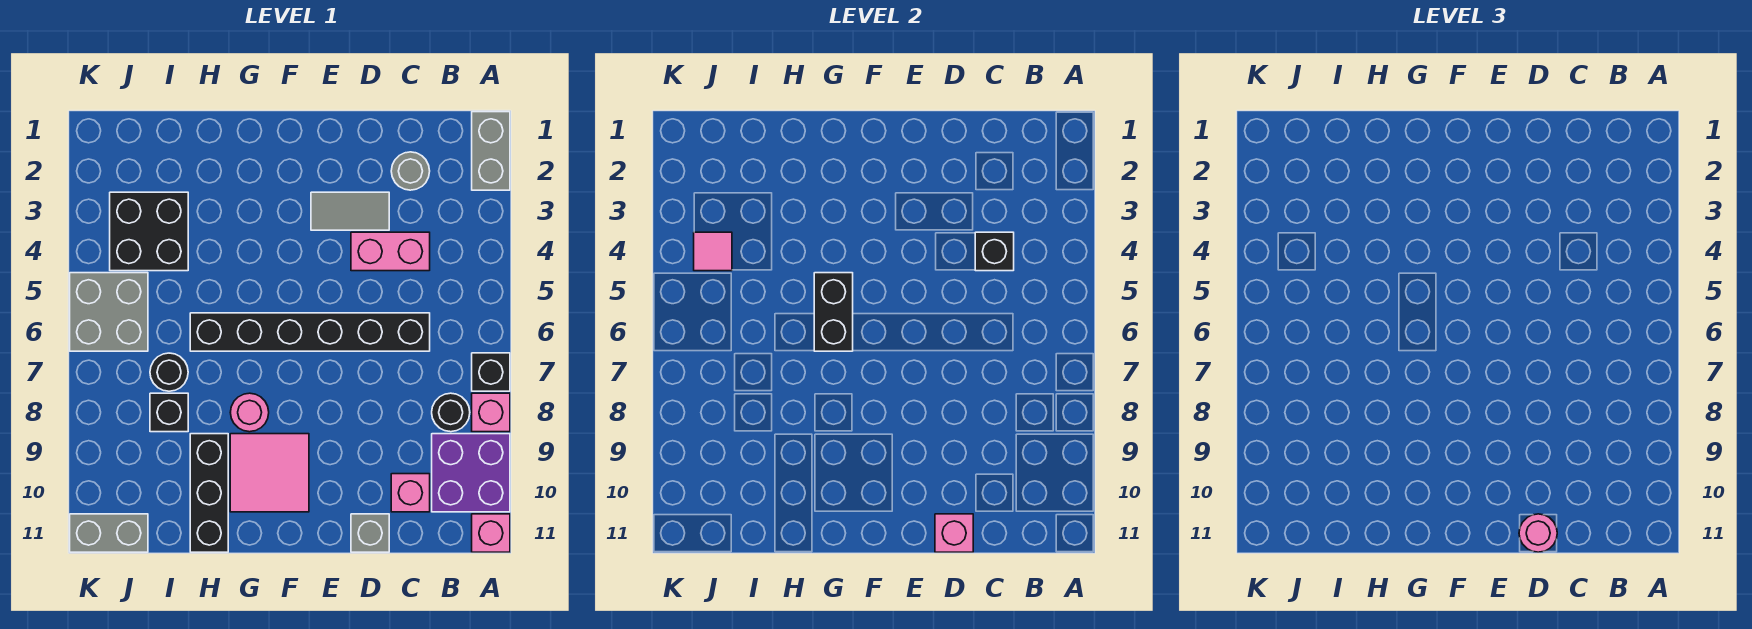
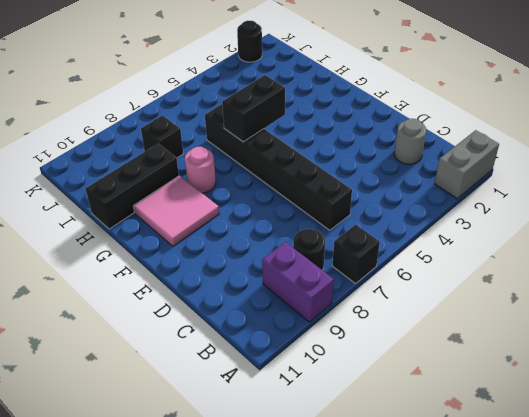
purple brick A9:B9 level 1 -> purple brick A9:B10 level 1
black round brick K2 level 1 -> black round brick I7 level 1
none -> pink brick A8 level 1
none -> pink brick A11 level 1
none -> pink brick C4:D4 level 1

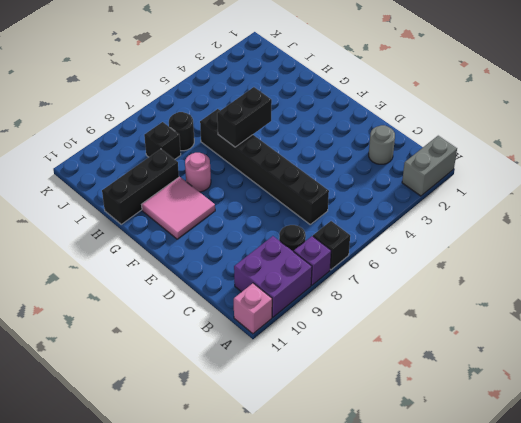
purple brick A8 level 1 -> pink brick A8 level 1
none -> pink brick C4:D4 level 1
none -> pink brick C10 level 1
none -> grey tile D3:E3 level 1

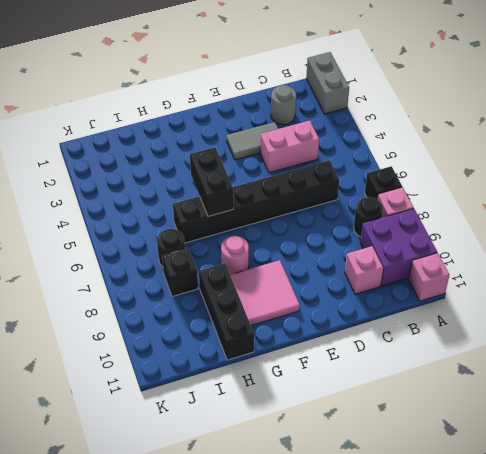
none -> grey brick D11 level 1
none -> black brick I3:J4 level 1
none -> grey brick J5:K6 level 1

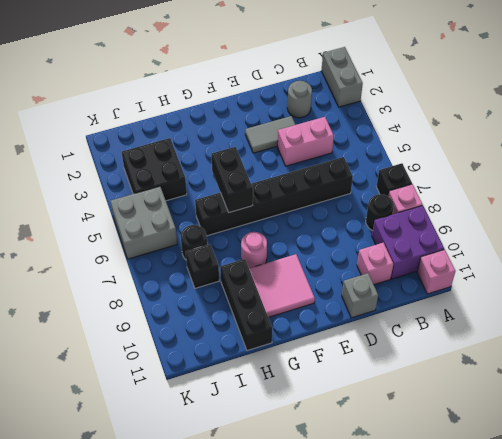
none -> grey brick J11:K11 level 1
none -> black brick C4 level 2
none -> pink brick D11 level 2

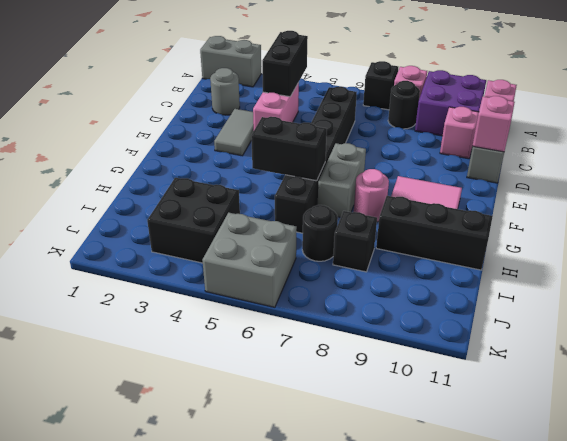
black brick B4:C4 level 2 -> black brick C4 level 2
grey brick F7:G7 level 1 -> grey brick J11:K11 level 1
none -> pink tile J4 level 2
none -> pink round brick D11 level 3

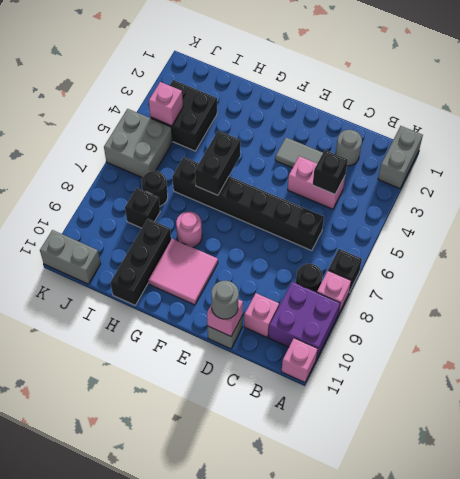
grey round brick D11 level 3 -> pink round brick D11 level 3
pink brick J4 level 2 -> pink tile J4 level 2

